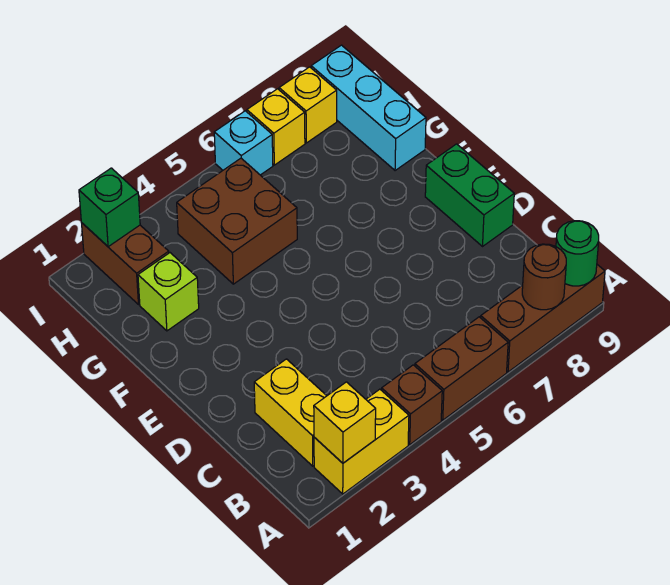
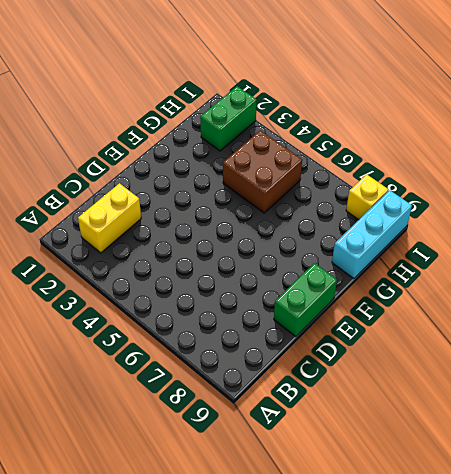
green brick H2:I2 level 1 -> brown brick H2:I2 level 1
none -> yellow brick A2:A3 level 1
none -> brown brick A4 level 1
none -> brown brick A5:A6 level 1

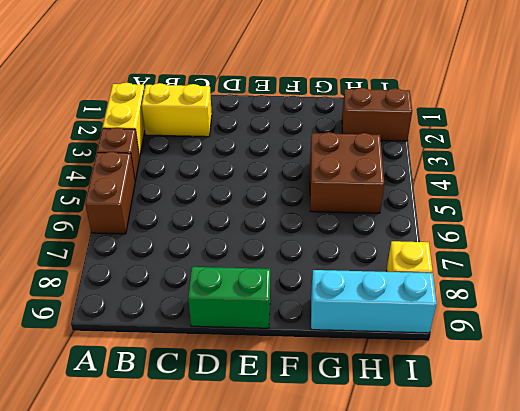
none -> brown brick A7:A9 level 1
none -> lime brick G2 level 1
none -> cyan brick I6 level 1

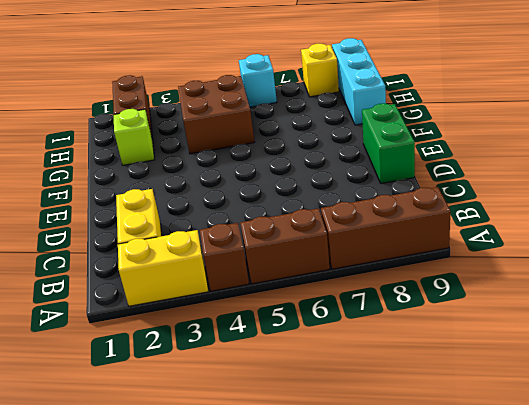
none -> yellow brick I7 level 1
none -> yellow brick A2 level 2
none -> brown round brick A8 level 2

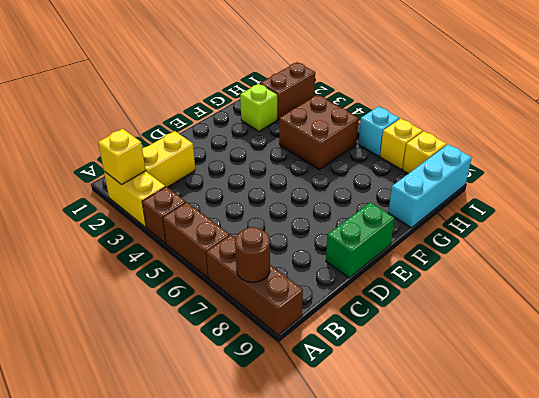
none -> green round brick A9 level 2
none -> green brick I2 level 2

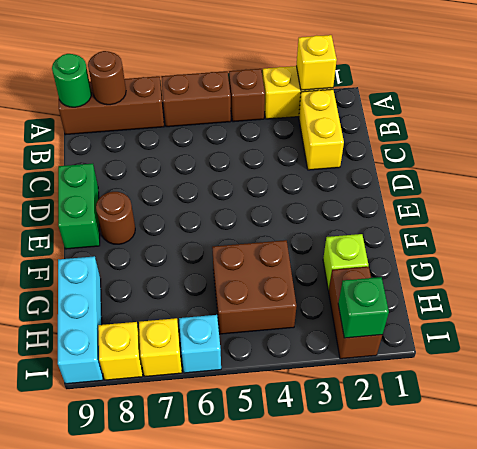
brown round brick E8 level 1 -> none

